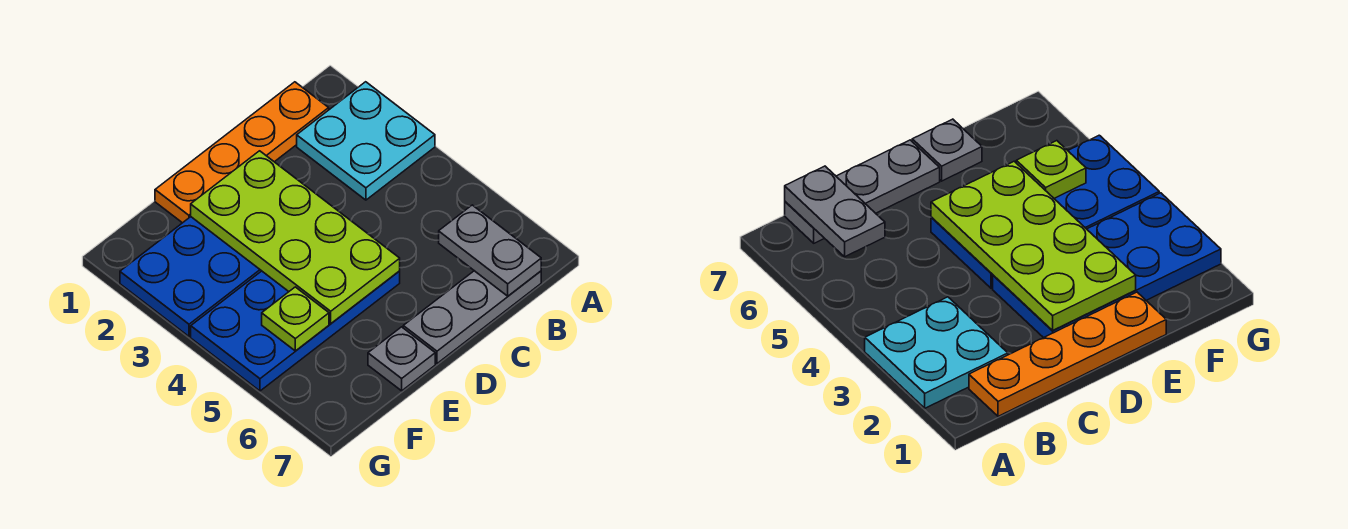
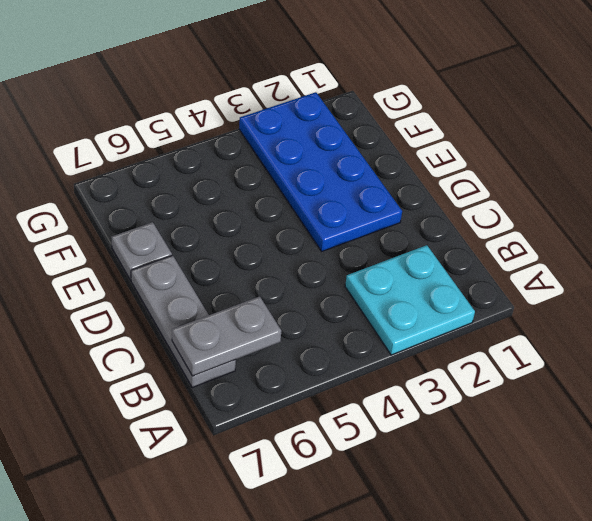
none -> orange plate B1:E1 level 1
none -> blue plate D4:G5 level 1

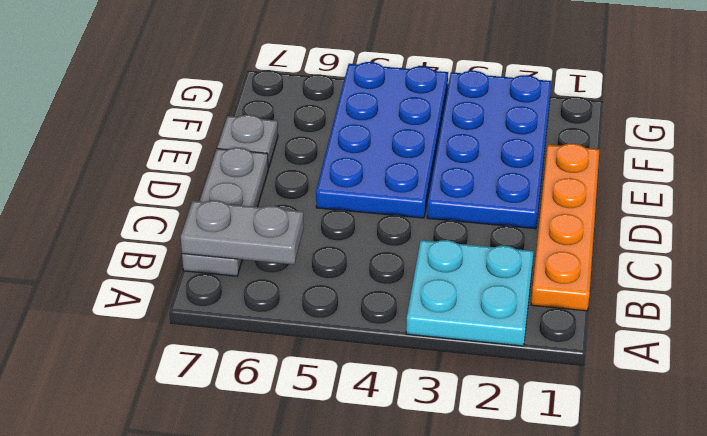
none -> lime plate D2:E5 level 2
none -> lime plate F5 level 2

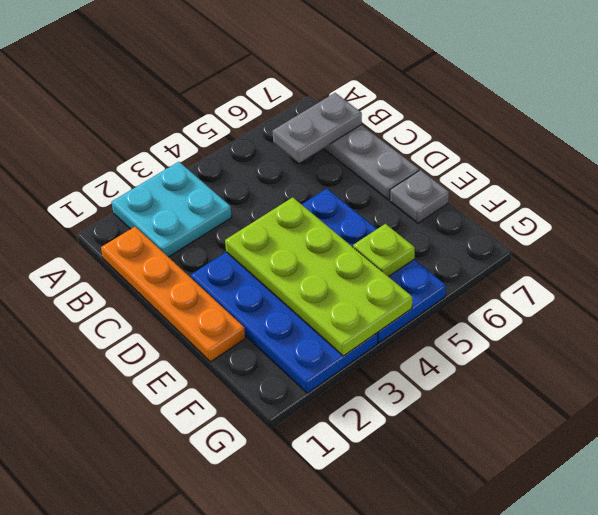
lime plate D3:G4 level 2 -> lime plate D2:E5 level 2

